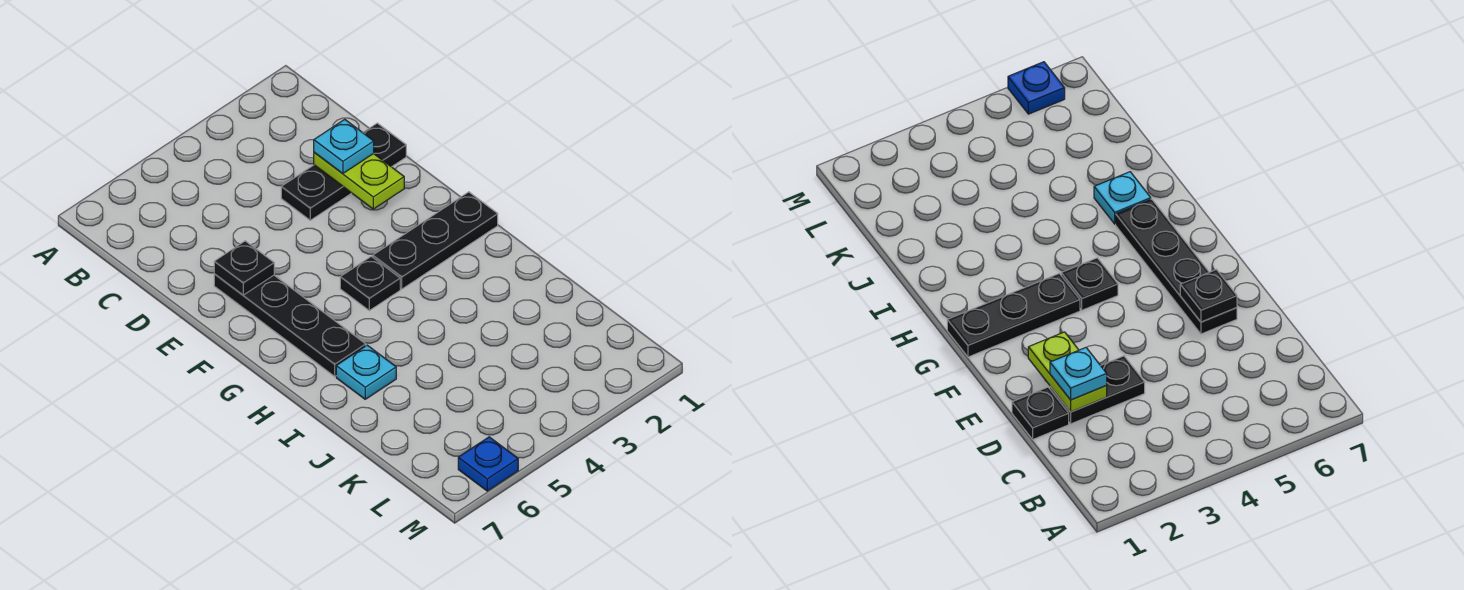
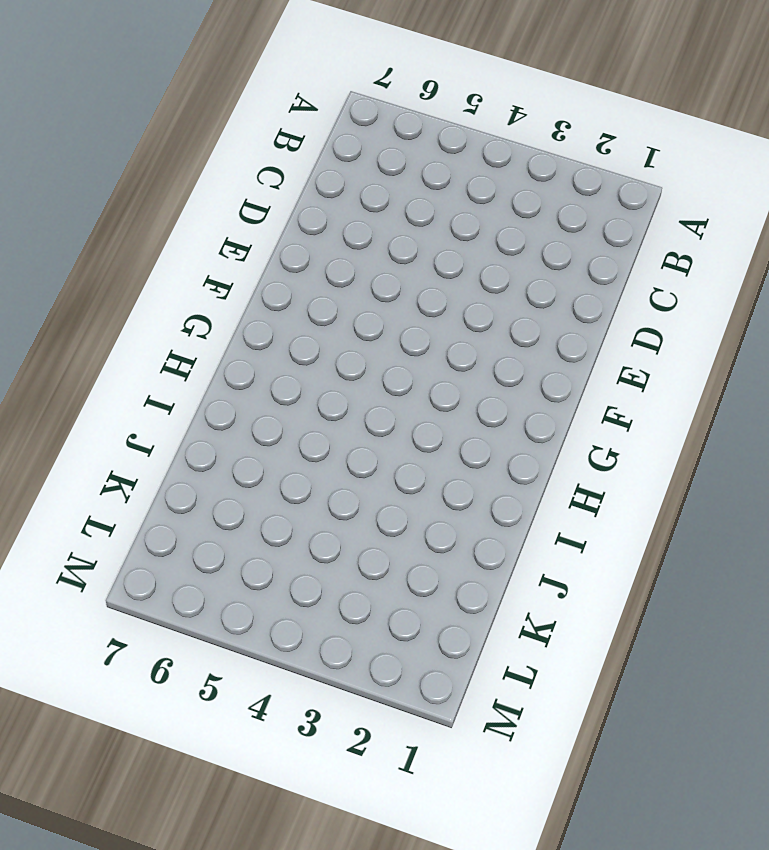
none -> black plate D1 level 1
none -> black plate D2:D3 level 1

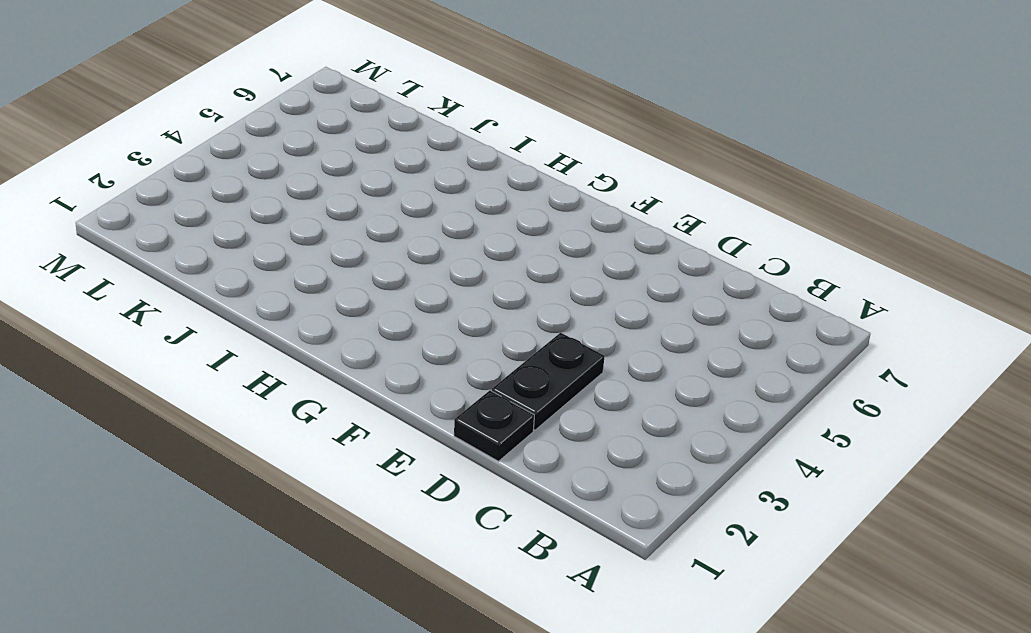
none -> black plate E6:H6 level 1
none -> black plate G1:G3 level 1

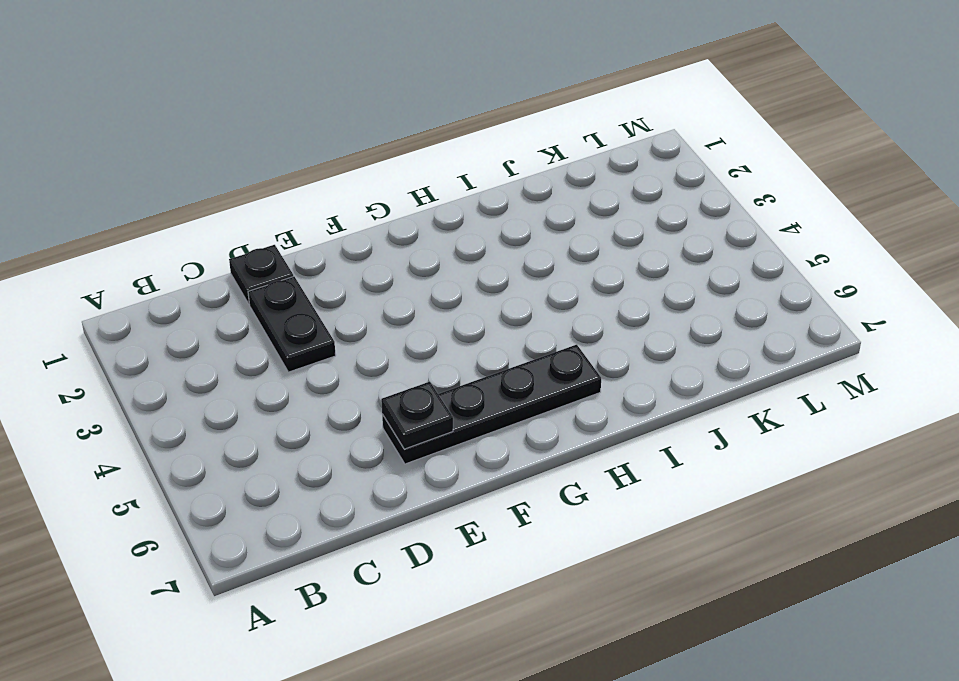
none -> black plate G1:G3 level 1
none -> black plate G4 level 1

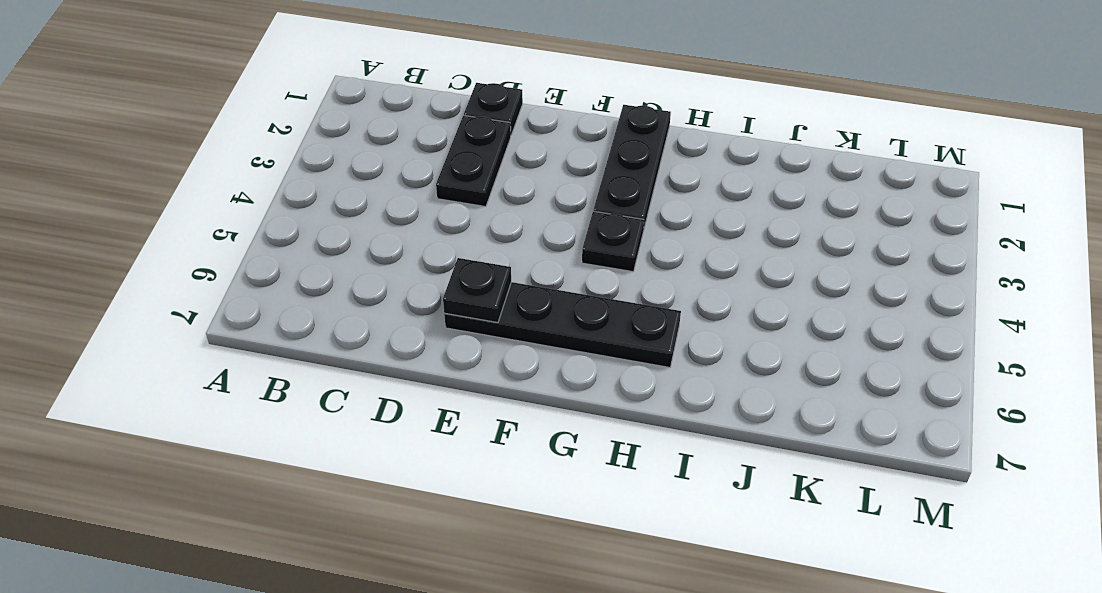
none -> cyan plate I6 level 1
none -> blue plate M6 level 1

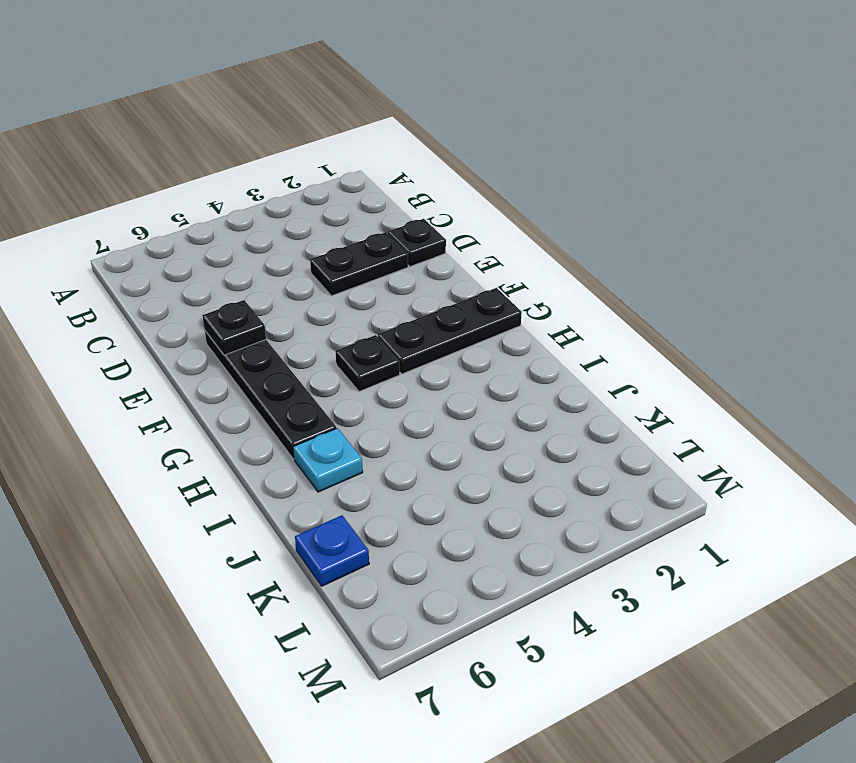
blue plate K7 level 1 -> blue plate M6 level 1
none -> lime plate D2:E2 level 2
none -> cyan plate D2 level 3

